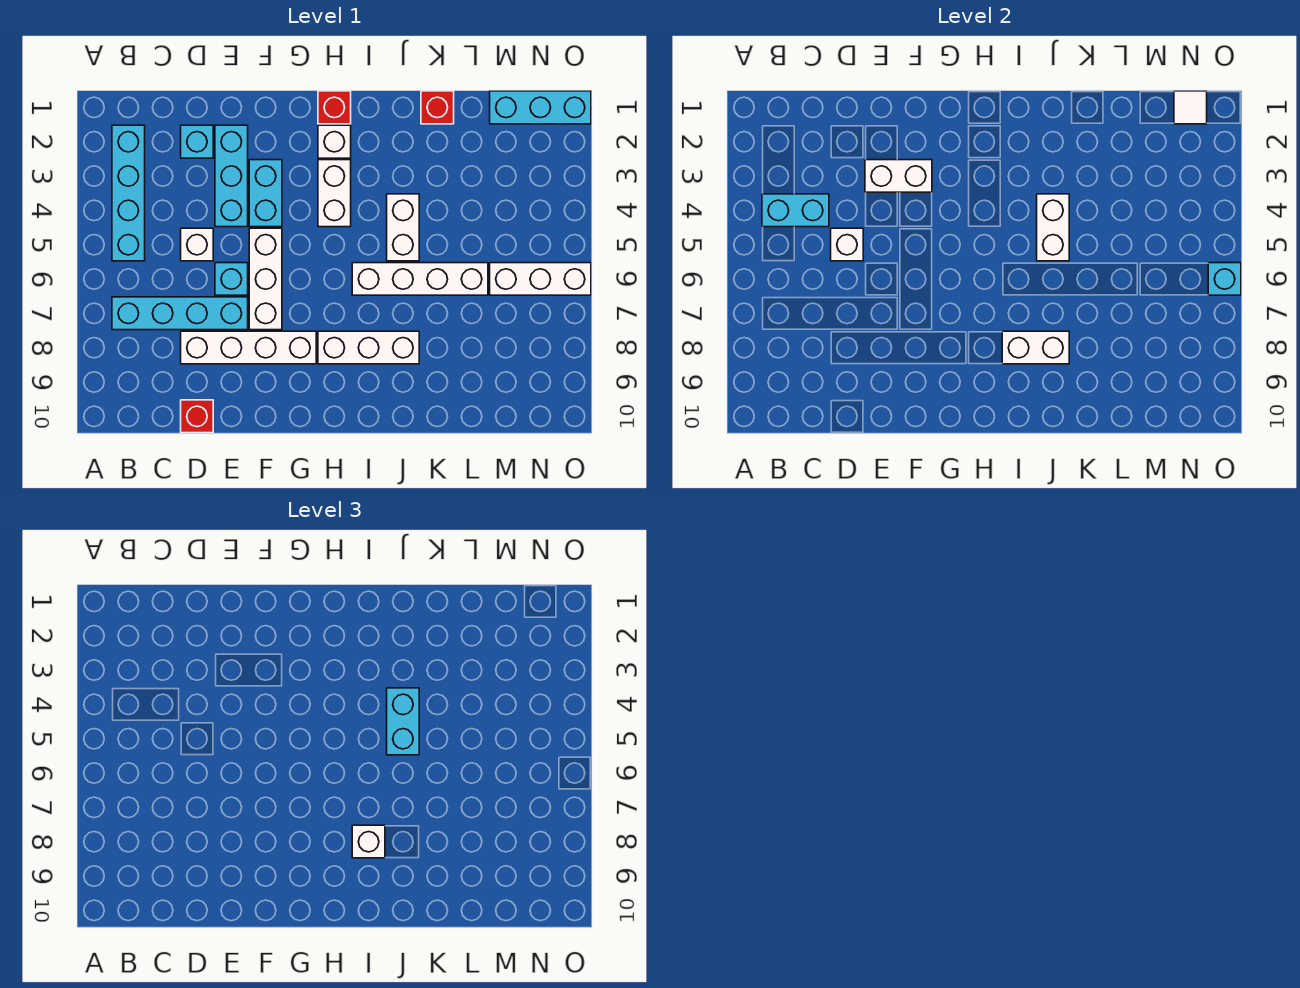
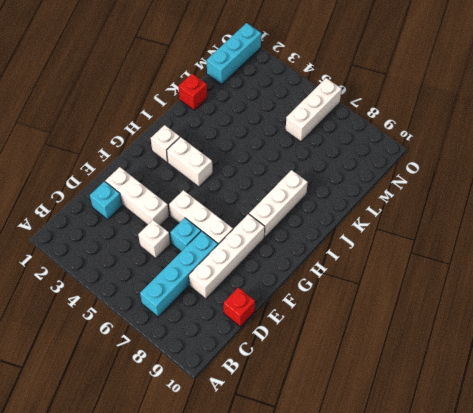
white brick E2:E4 level 1 -> cyan brick E2:E4 level 1
none -> cyan brick B2:B5 level 1
none -> cyan brick F3:F4 level 1
none -> red brick H1 level 1

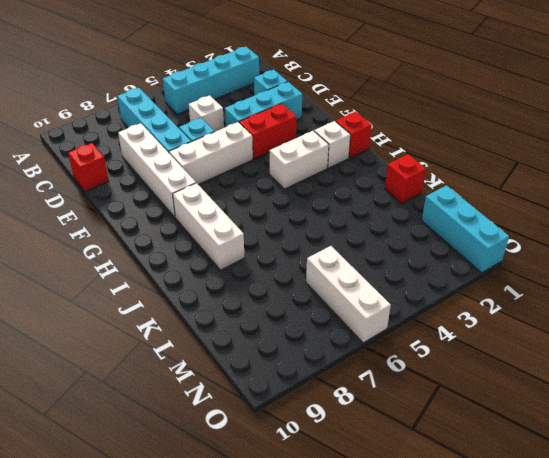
red brick F3:F4 level 1 -> cyan brick F3:F4 level 1
none -> white brick I6:L6 level 1
none -> white brick J4:J5 level 1
none -> cyan brick B4:C4 level 2

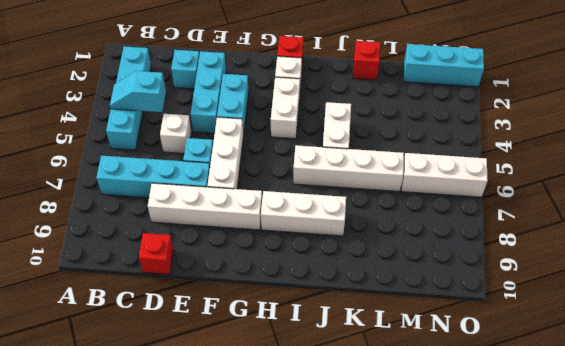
cyan slope B4:C4 level 2 top C -> cyan brick B4:C4 level 2
none -> white brick D5 level 2
none -> white brick E3:F3 level 2
none -> white brick I8:J8 level 2

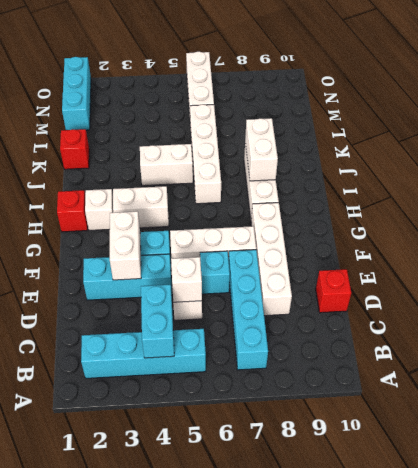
none -> cyan brick D2 level 1
none -> white brick J4:J5 level 2
none -> white tile N1 level 2

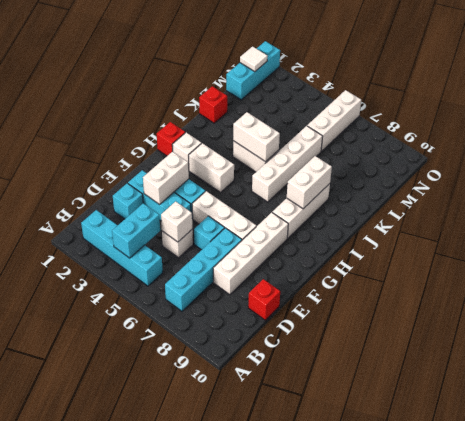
none -> cyan brick O6 level 2
none -> white brick I8 level 3
none -> cyan brick J4:J5 level 3

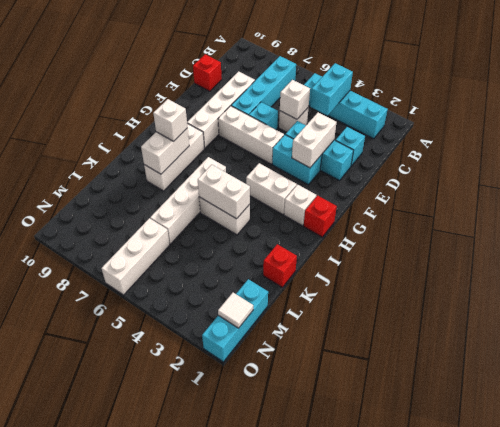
none -> cyan brick O6 level 2
none -> cyan brick J4:J5 level 3

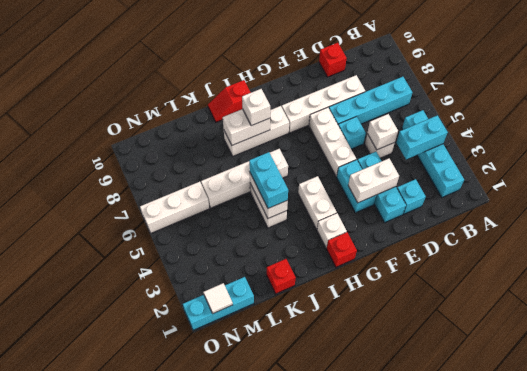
red slope I10:J10 level 1 top I -> none
none -> cyan brick O6 level 2

